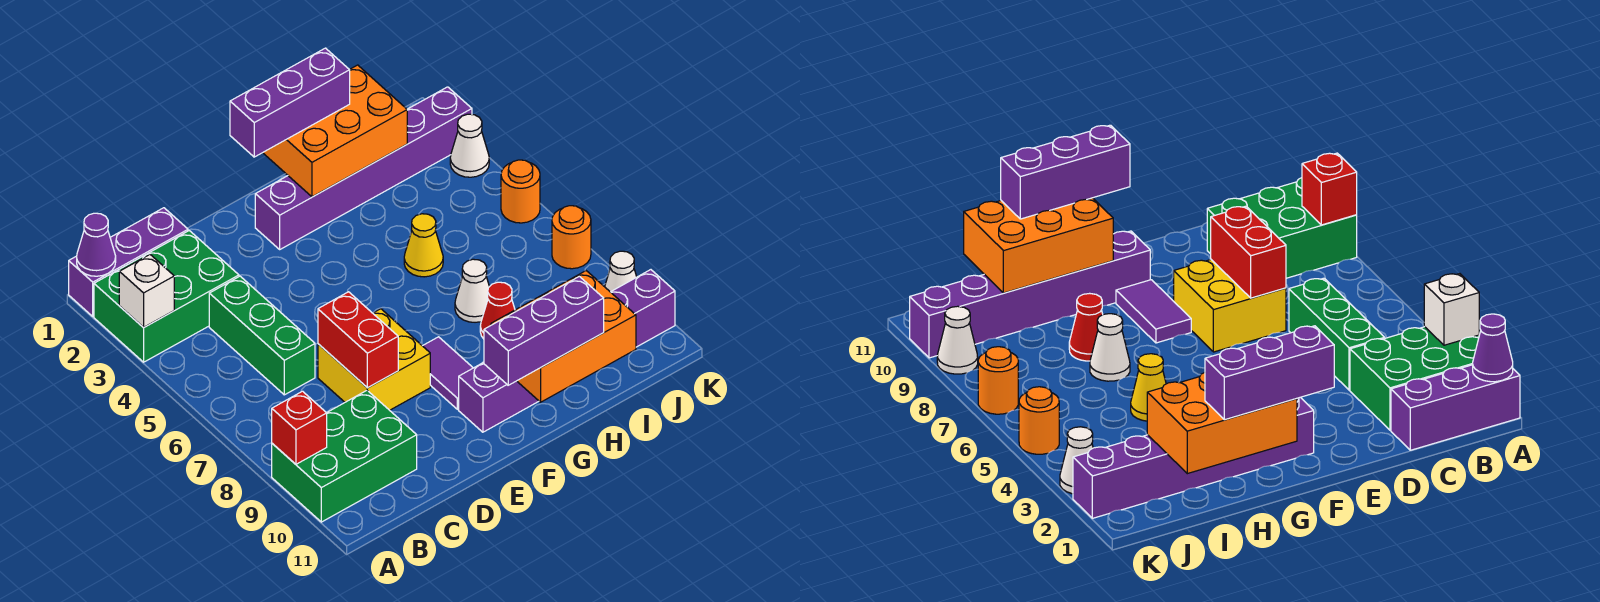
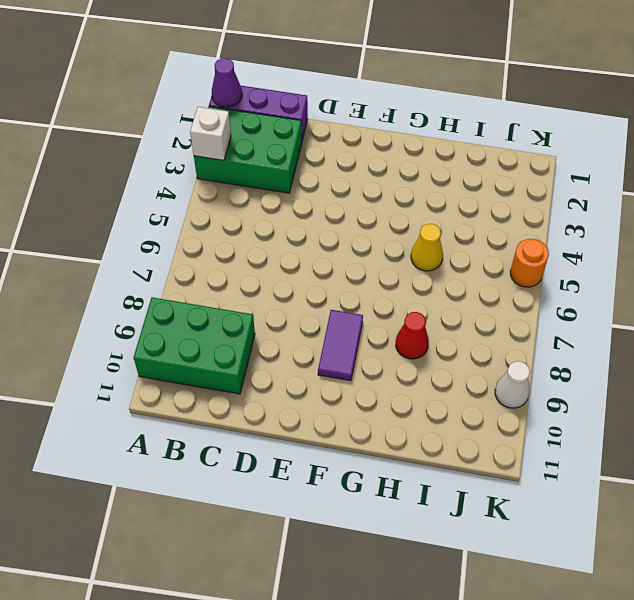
none -> green brick C4:C6 level 1
none -> yellow brick D7:E8 level 1
none -> purple brick F2:K2 level 1

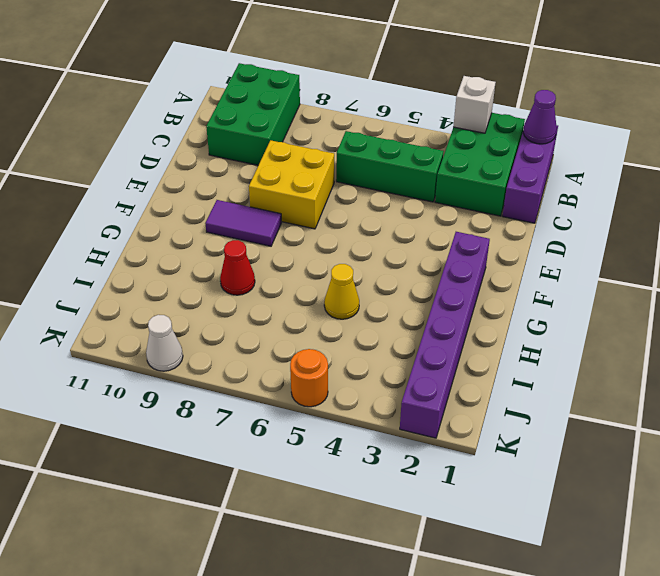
none -> purple brick F10:K10 level 1
none -> white cone H7 level 1
none -> white cone K3 level 1

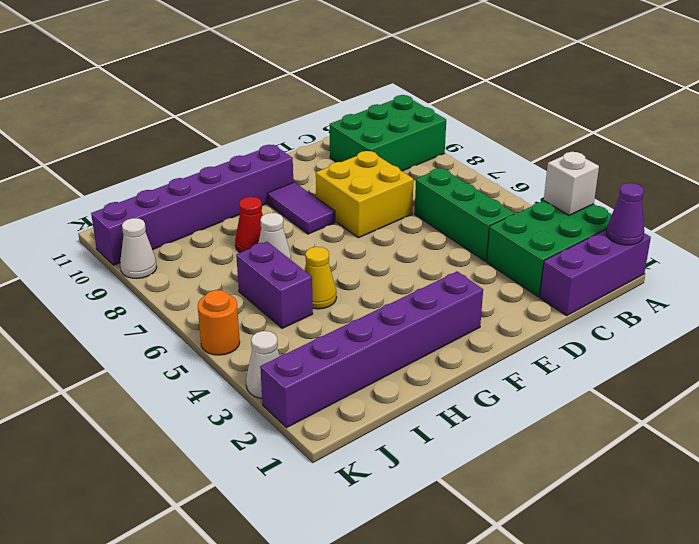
purple brick I5:I6 level 1 -> none
none -> orange round brick K7 level 1
none -> red brick A9 level 2
none -> red brick D7:D8 level 2

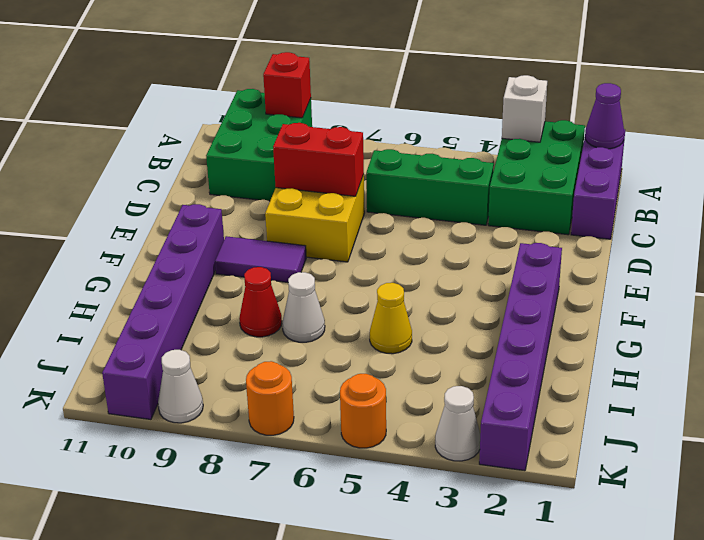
none -> orange brick G1:I2 level 2
none -> orange brick G10:I11 level 2
none -> purple brick F1:H1 level 3

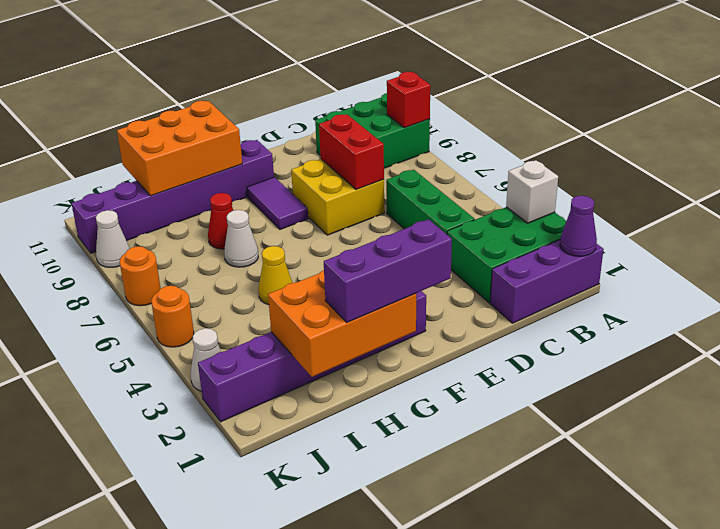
none -> purple brick F11:H11 level 3

